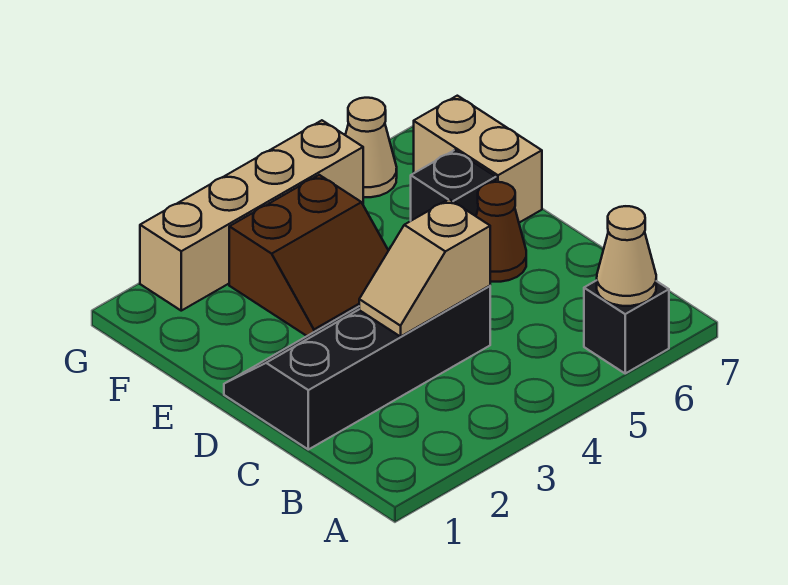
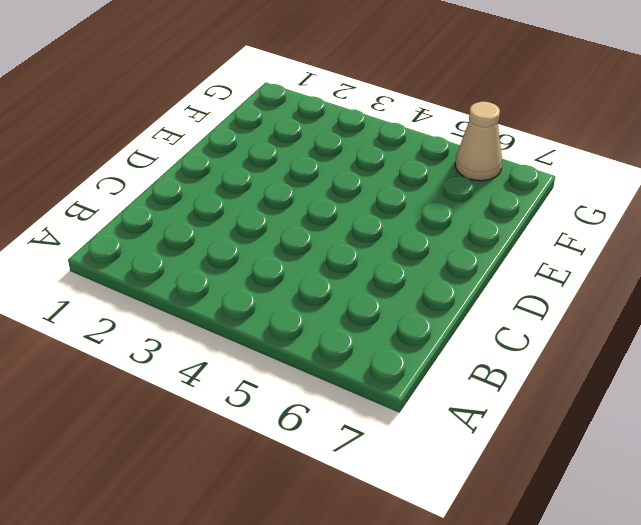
none -> black brick A6 level 1
none -> black slope C1:D4 level 1 top C

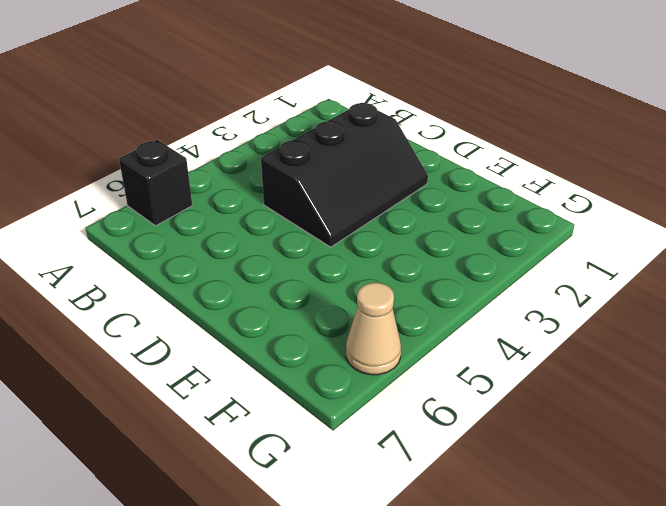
black slope C2:D4 level 1 top C -> black slope C1:D4 level 1 top C
none -> brown cone D6 level 1
none -> brown slope E3:F4 level 1 top F

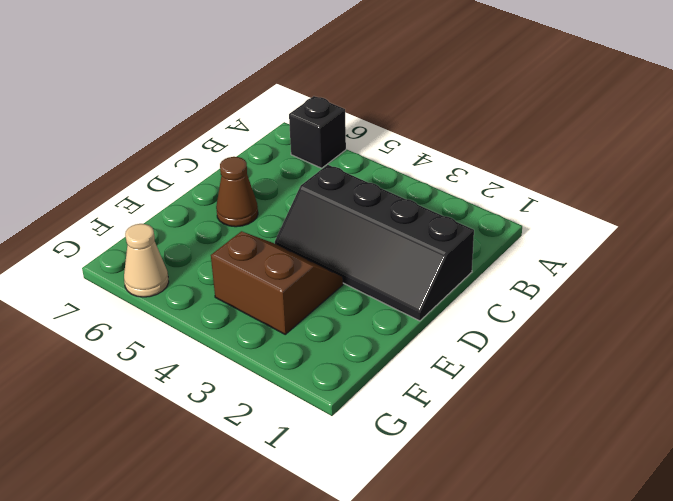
none -> black brick E6 level 1
none -> tan brick E7:F7 level 1

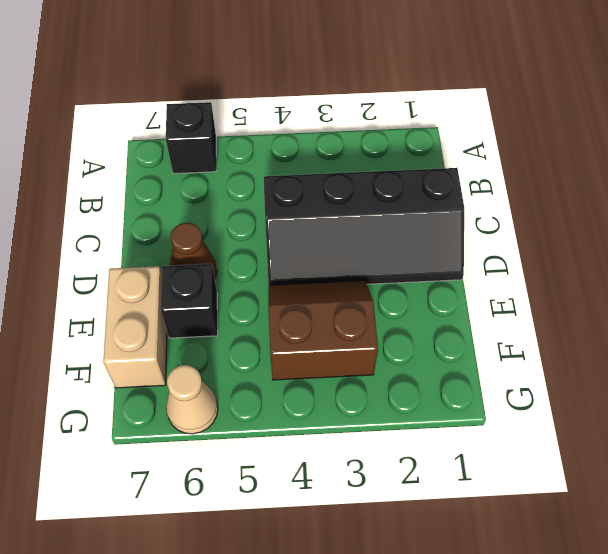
none -> tan brick G2:G5 level 1
none -> tan cone A6 level 2

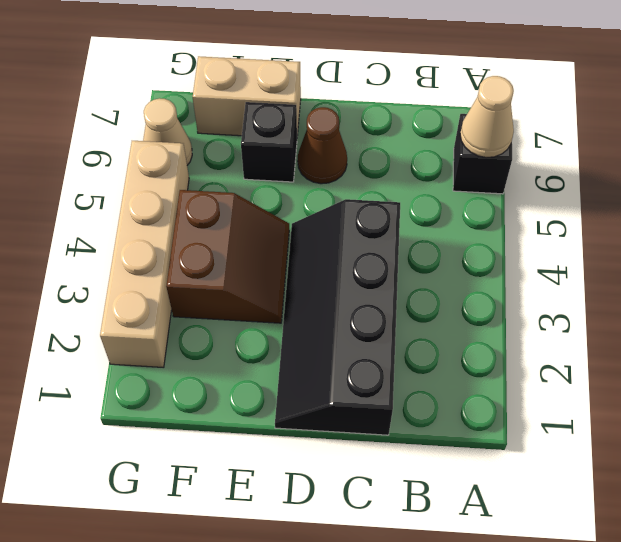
none -> tan slope C3:C4 level 2 top 4

